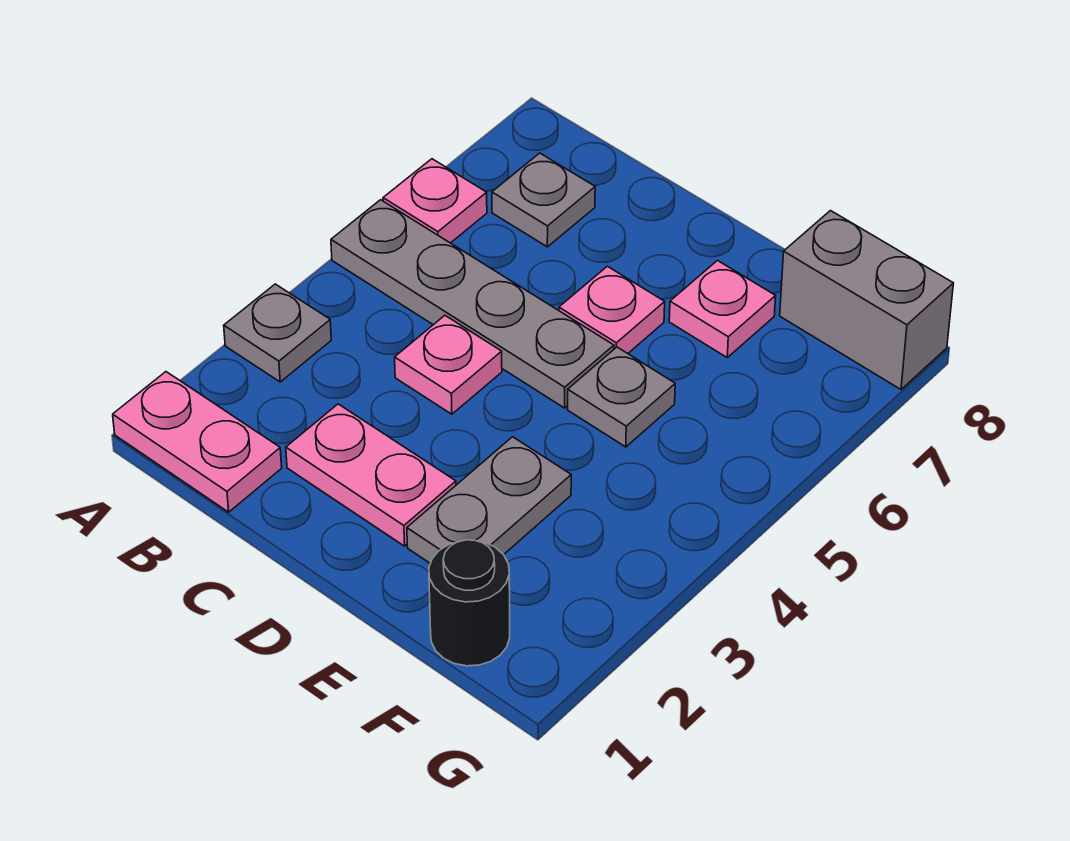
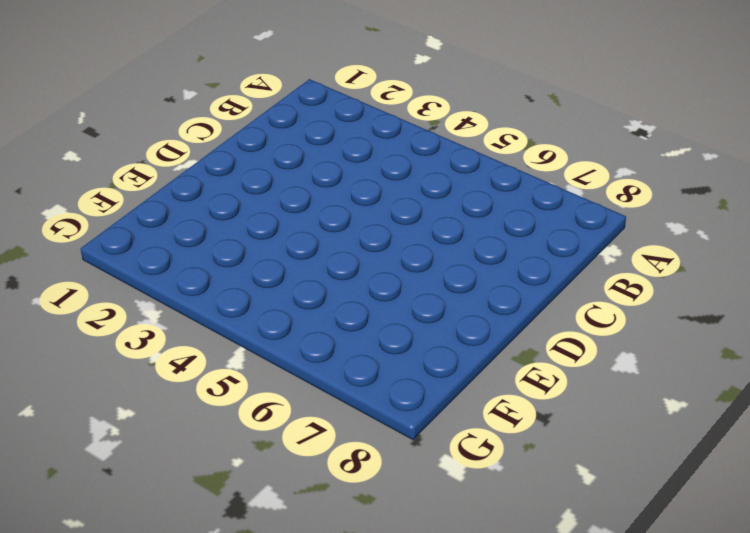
none -> pink plate A1:B1 level 1
none -> grey plate A3 level 1
none -> grey plate A5:D5 level 1

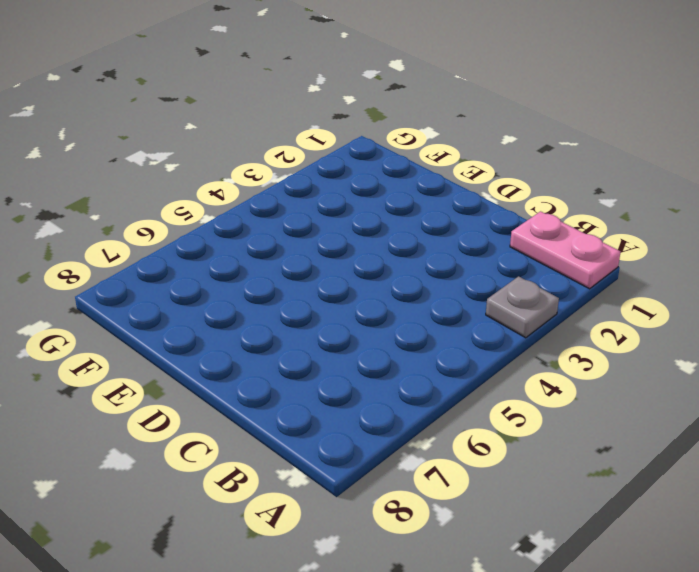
none -> grey plate A5:D5 level 1
none -> pink plate A6 level 1
none -> grey plate B7 level 1

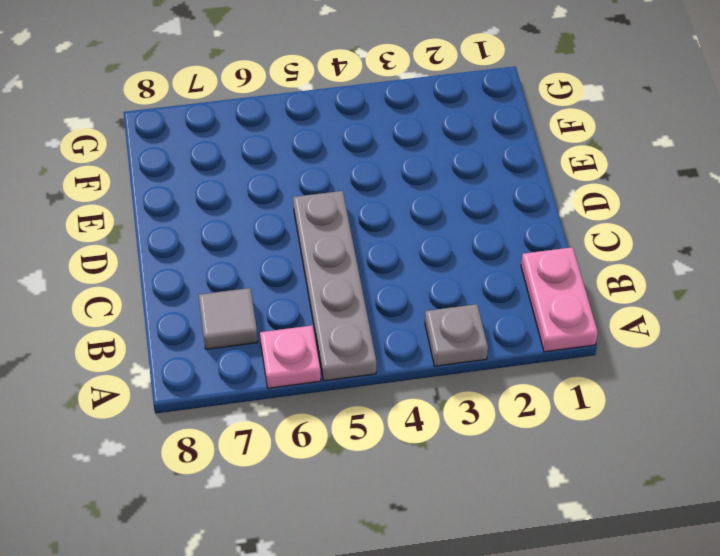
grey tile B7 level 1 -> grey plate B7 level 1
none -> pink plate C2:D2 level 1
none -> pink plate C4 level 1
none -> pink plate D6 level 1

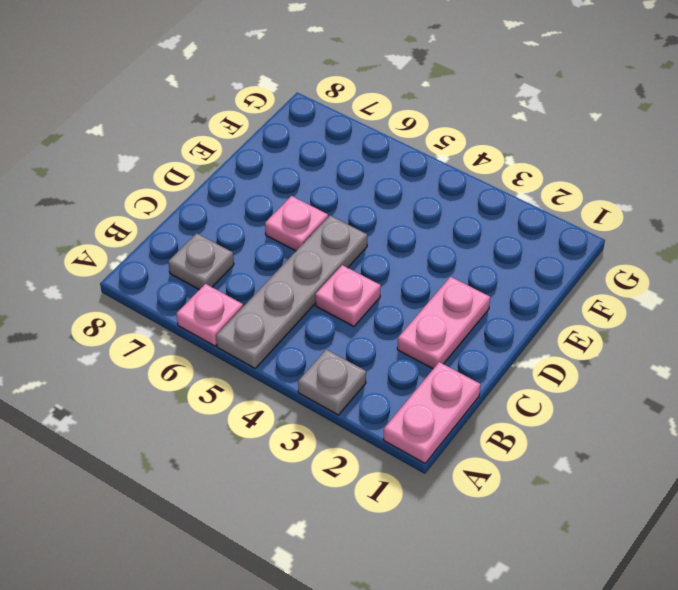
none -> grey plate E2:E3 level 1
none -> grey plate E5 level 1
none -> pink plate E7 level 1

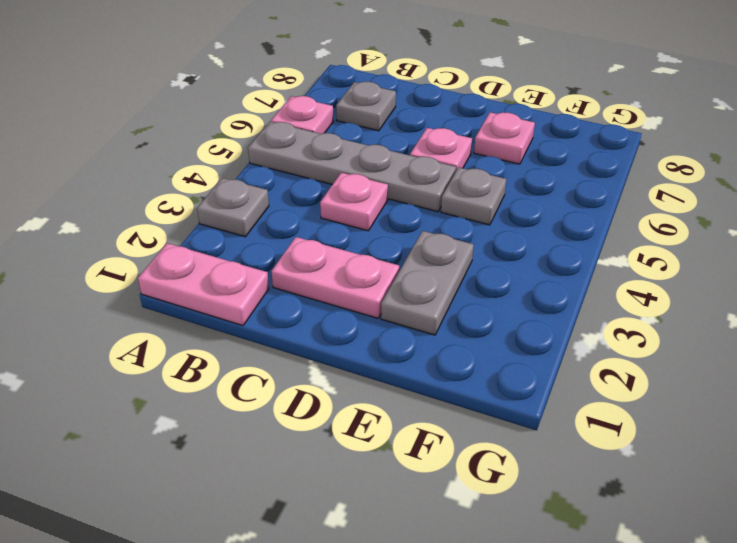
none -> black round brick F1 level 1
none -> grey brick F8:G8 level 1

